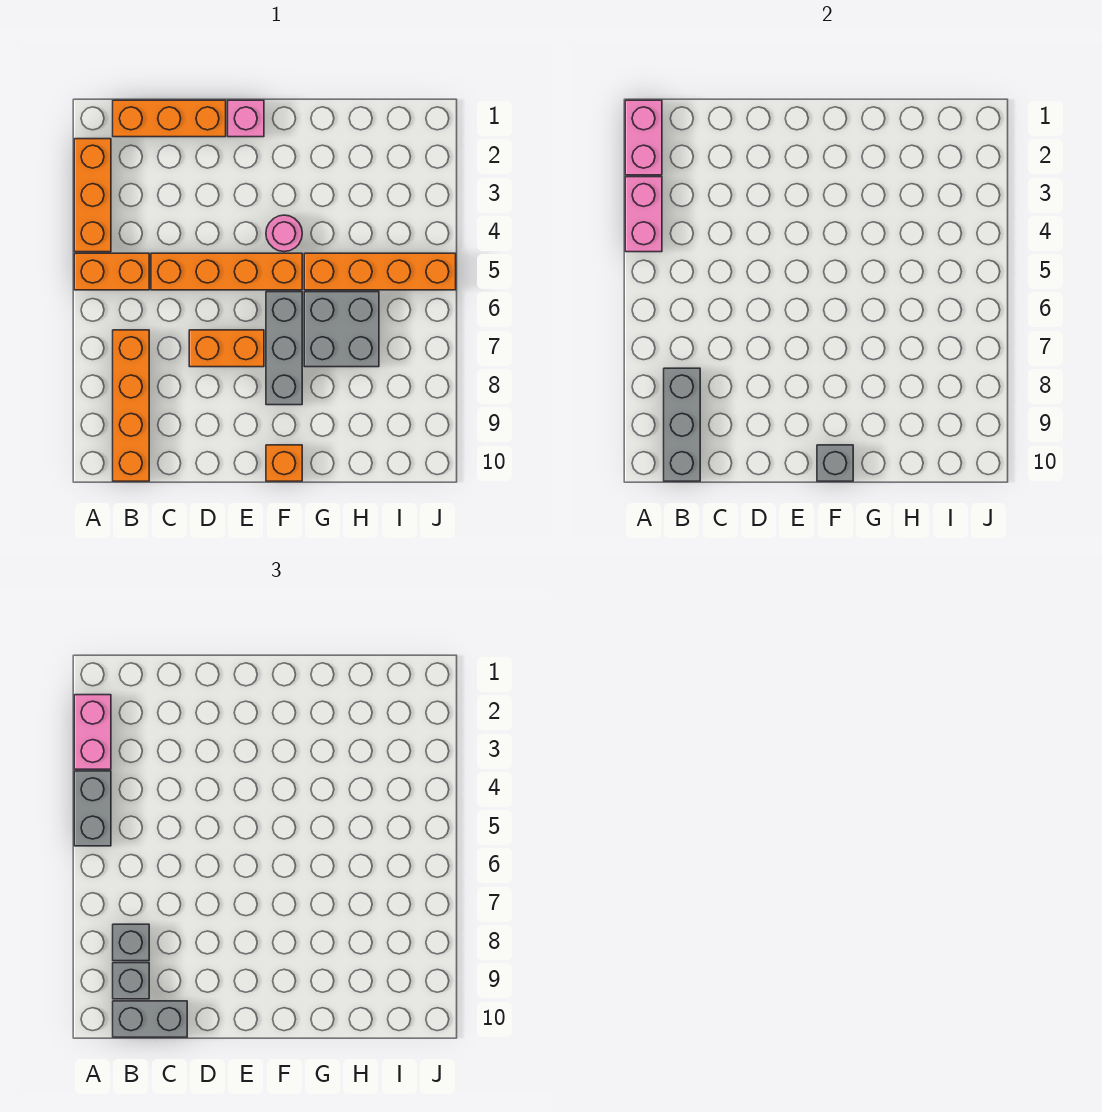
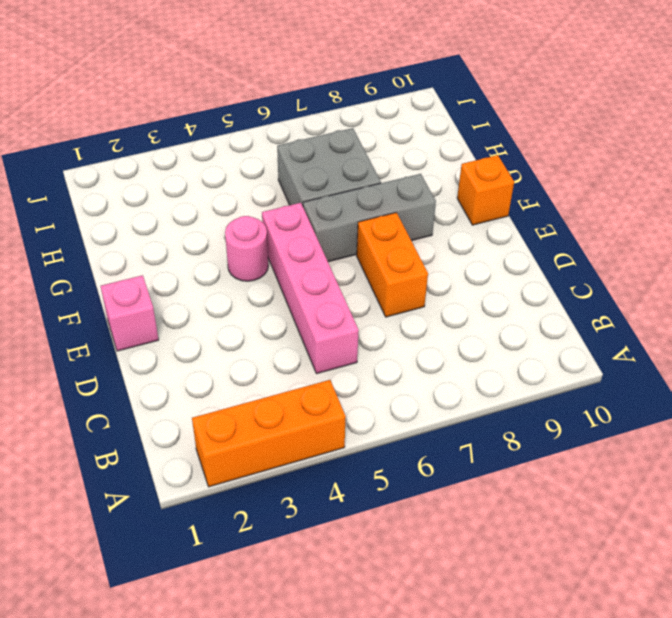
pink brick C5:F5 level 1 -> orange brick C5:F5 level 1
none -> orange brick A5:B5 level 1
none -> orange brick B1:D1 level 1
none -> orange brick B7:B10 level 1

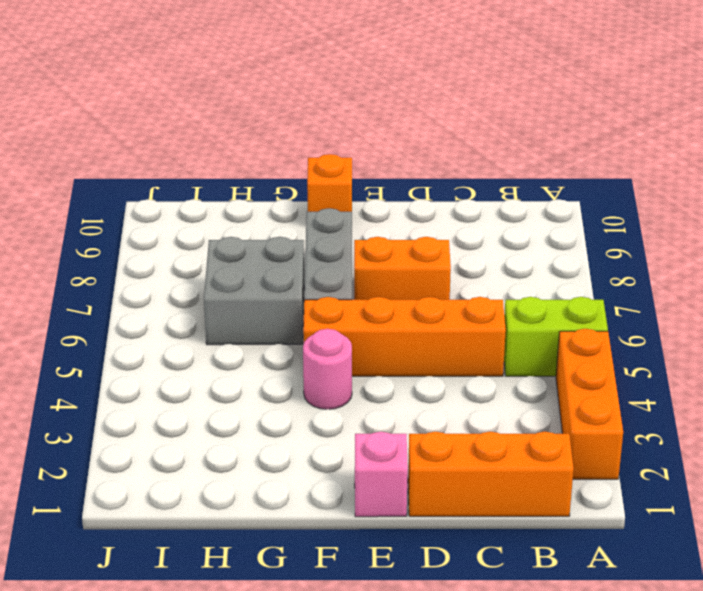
lime brick A5:B5 level 1 -> orange brick A5:B5 level 1
none -> orange brick B7:B10 level 1
none -> orange brick G5:J5 level 1
none -> pink brick A1:A2 level 2

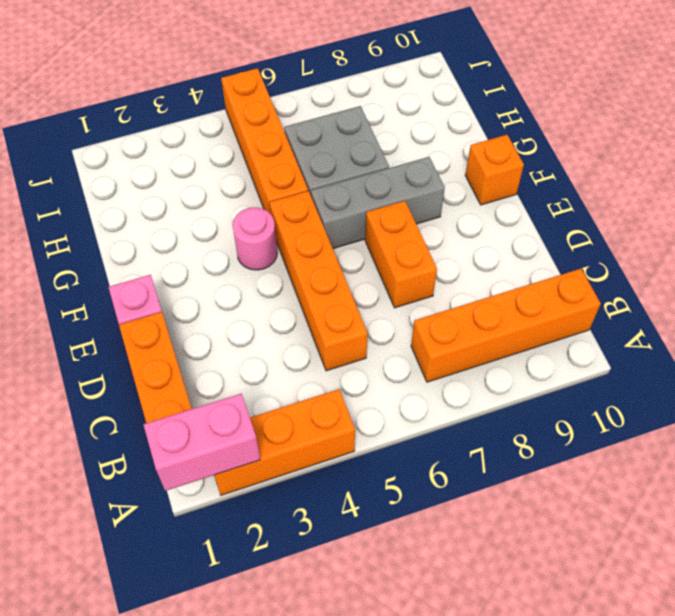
none -> orange brick A5:B5 level 1
none -> pink brick A3:A4 level 2
none -> grey brick B8:B10 level 2

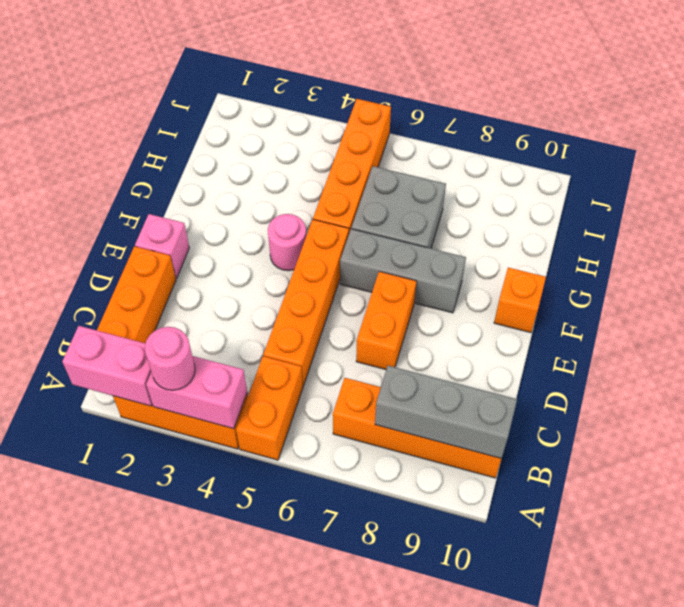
pink round brick A3 level 3 -> pink brick A2:A3 level 3
none -> grey brick F10 level 2
none -> grey brick A4:A5 level 3
none -> grey brick B8 level 3

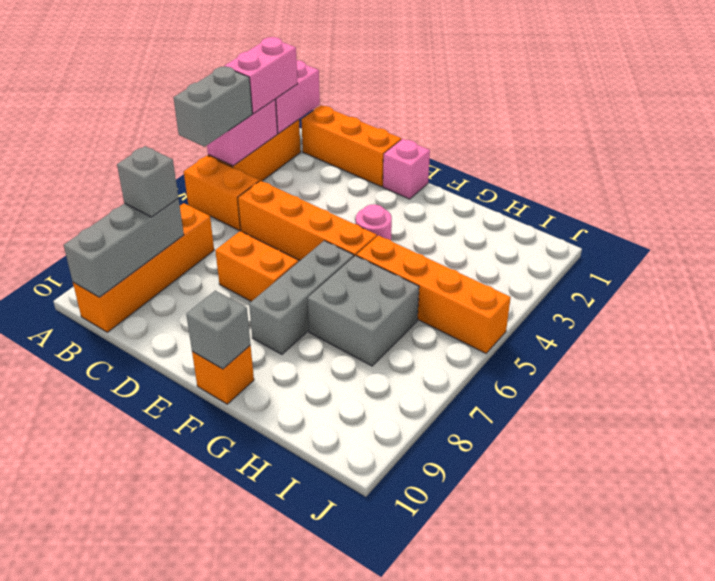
none -> grey brick B9 level 3
none -> grey brick B10:C10 level 3

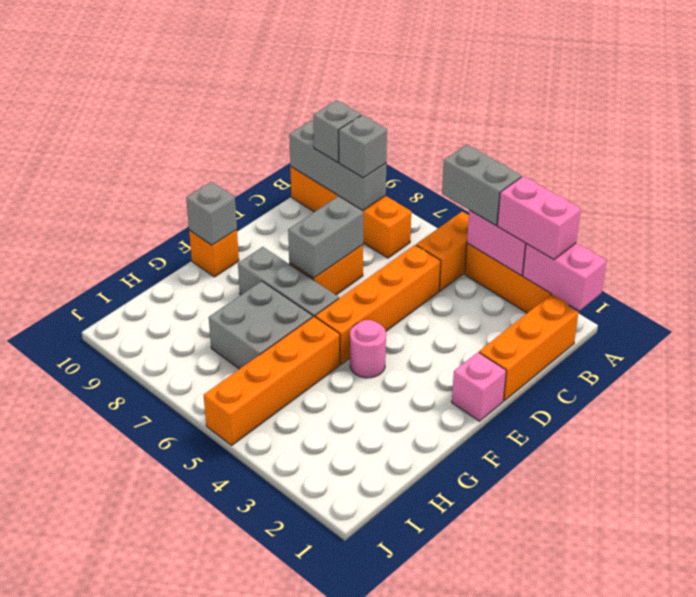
grey brick D7:E7 level 2 -> grey brick B10:C10 level 3

